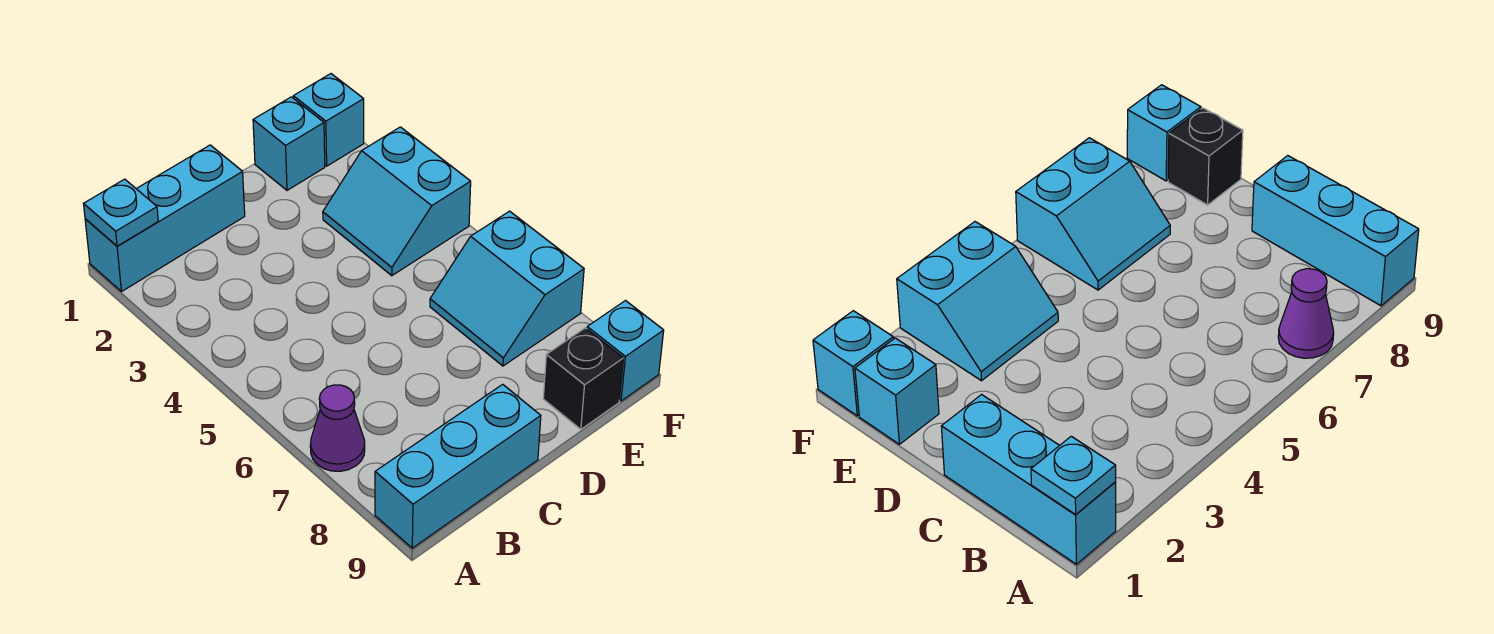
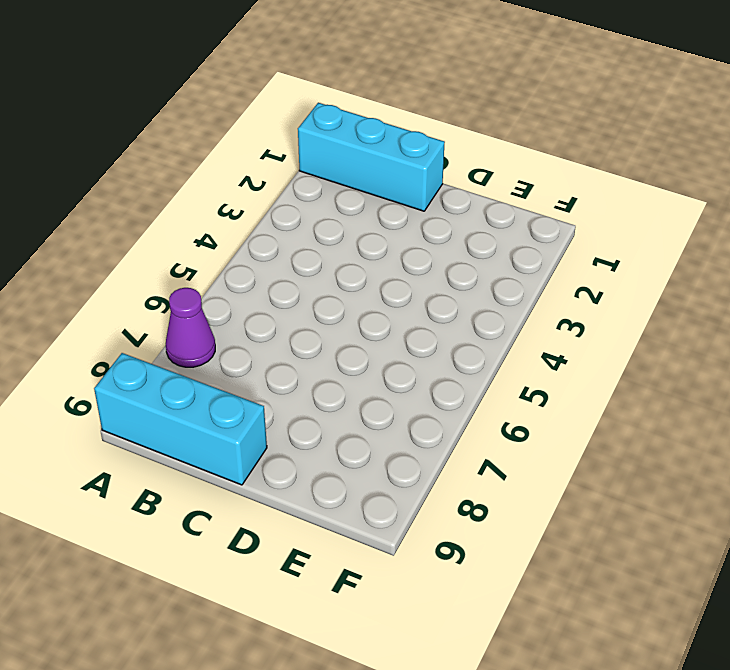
none -> cyan brick E1 level 1
none -> cyan slope E3:F4 level 1 top F

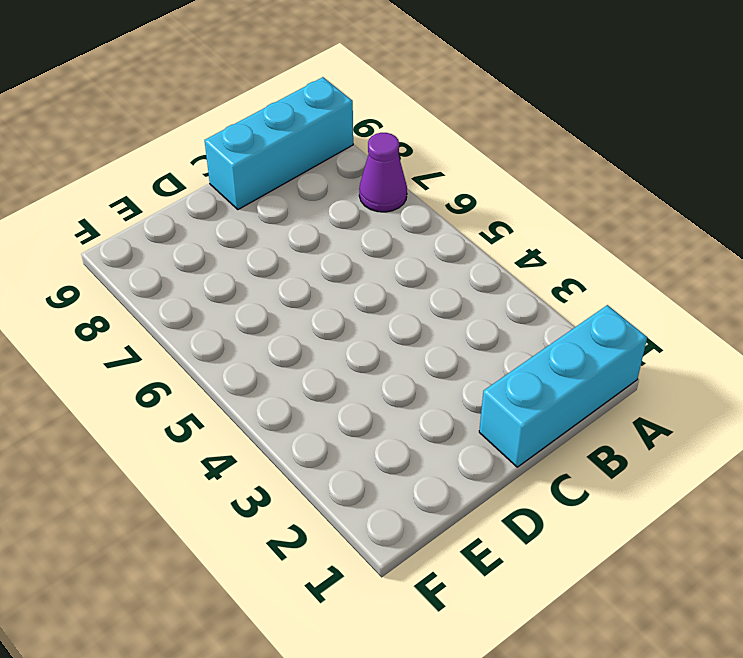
none -> cyan brick E1 level 1
none -> cyan slope E3:F4 level 1 top F

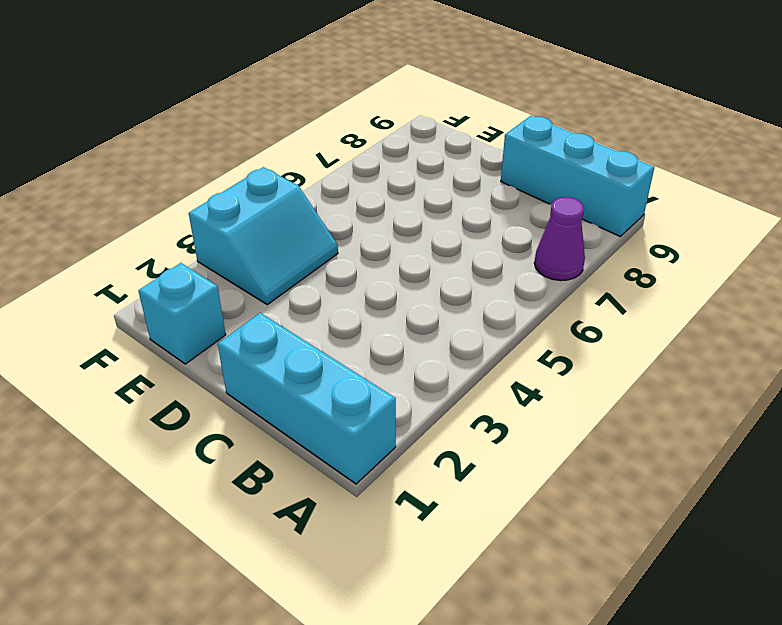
none -> cyan slope E6:F7 level 1 top F
none -> black brick E9 level 1

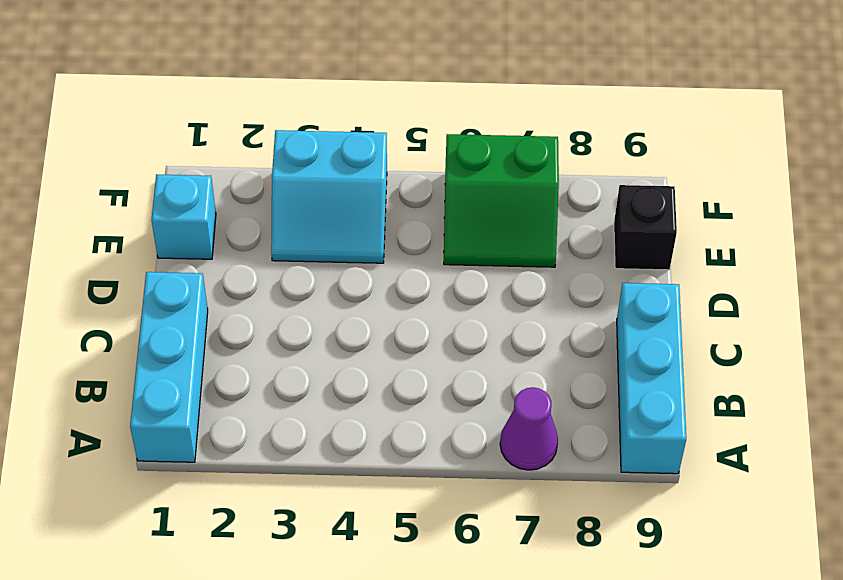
green slope E6:F7 level 1 top F -> cyan slope E6:F7 level 1 top F
none -> cyan brick F1 level 1
none -> cyan brick F9 level 1

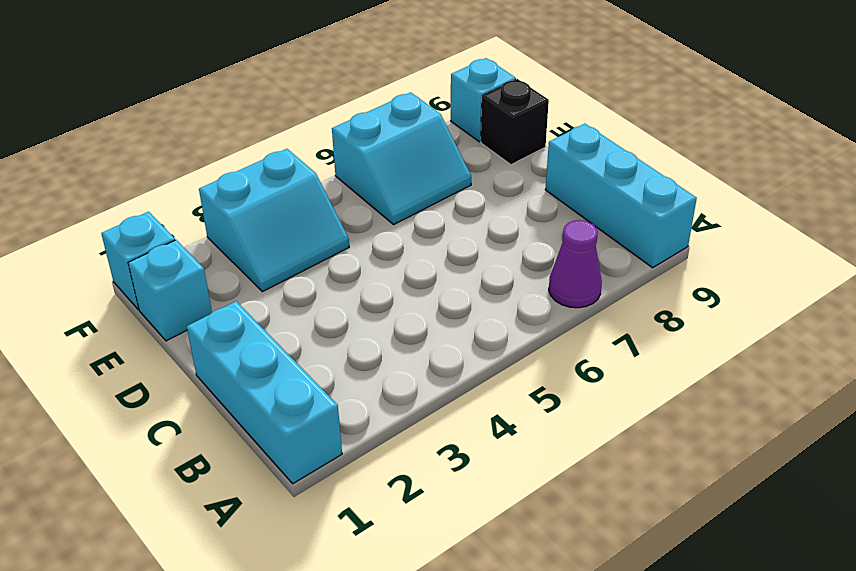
none -> cyan plate A1 level 2

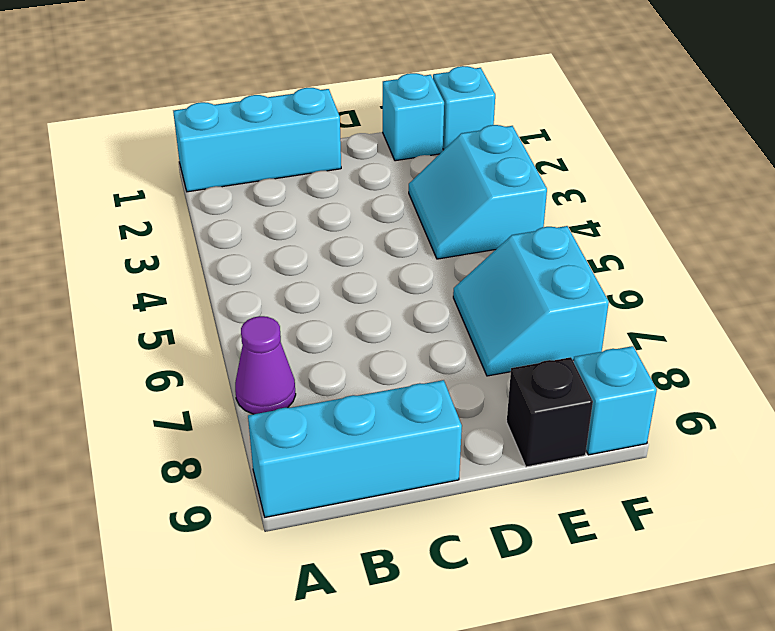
none -> cyan plate A1 level 2

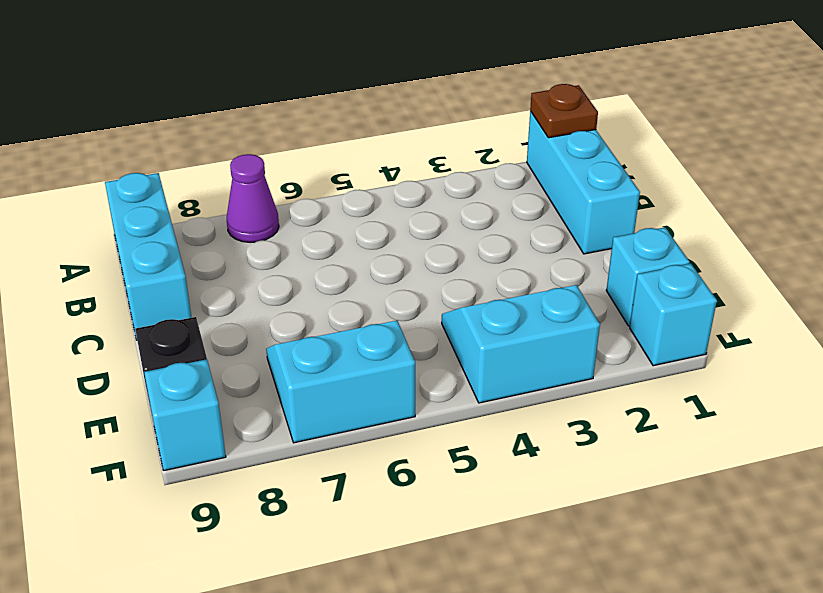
brown plate A1 level 2 -> cyan plate A1 level 2

